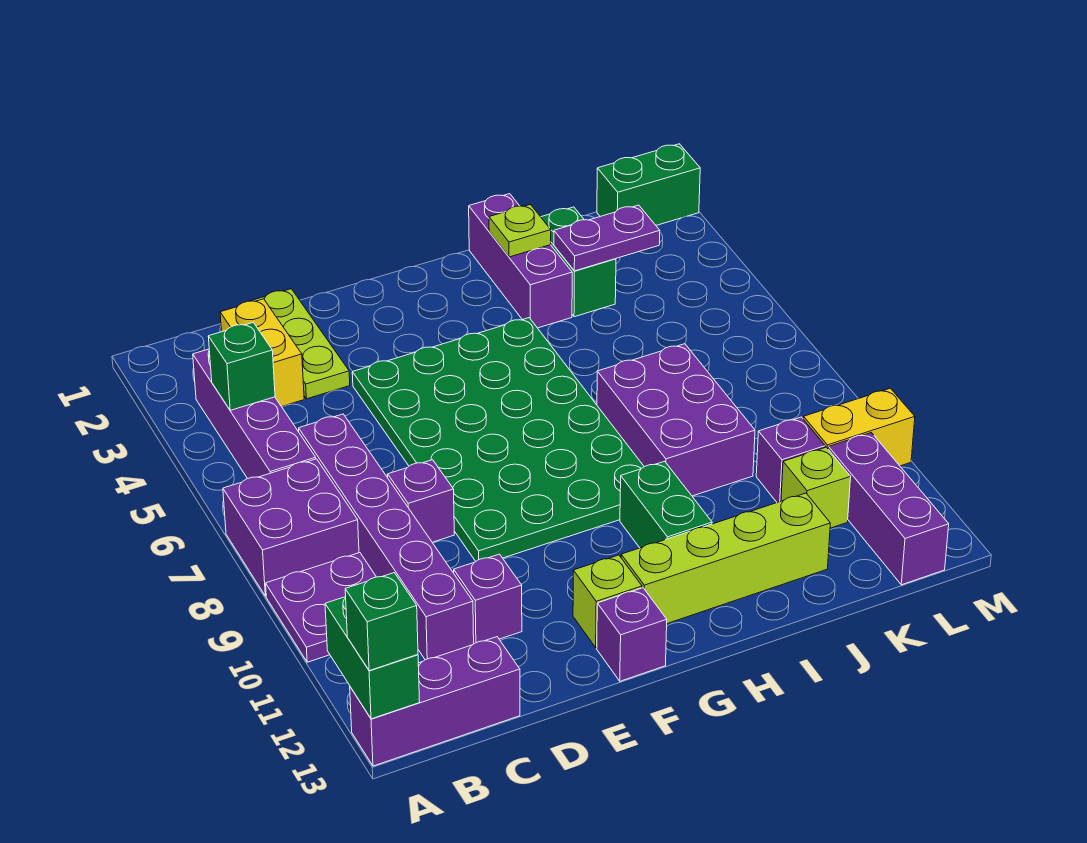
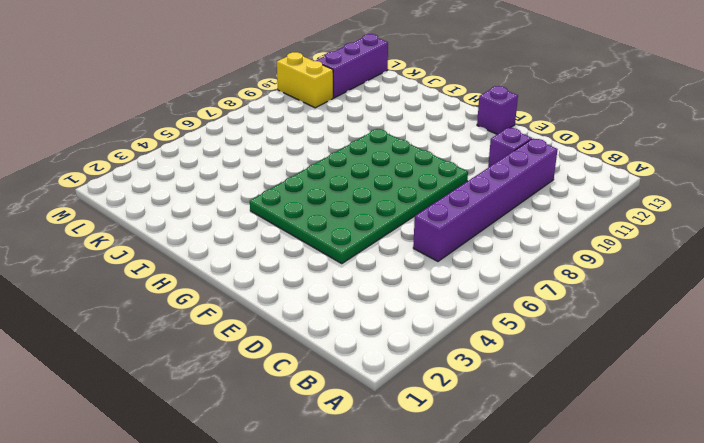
none -> purple brick A7:B8 level 1
none -> purple plate A9:B10 level 1
none -> purple brick A13:C13 level 1

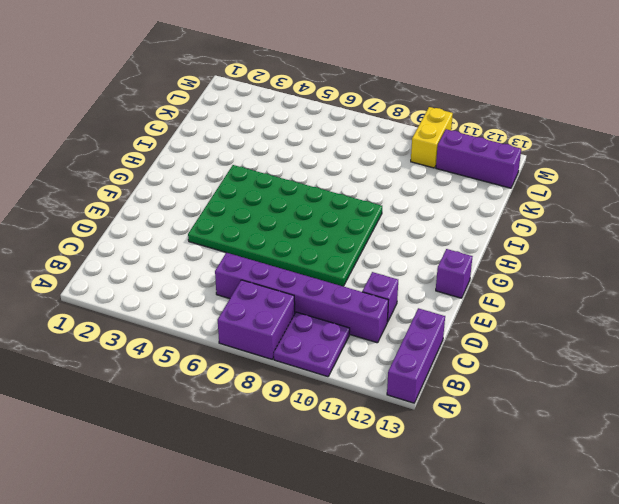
none -> purple brick B3:B6 level 1
none -> yellow brick C2:C3 level 1
none -> lime plate D1:D3 level 1

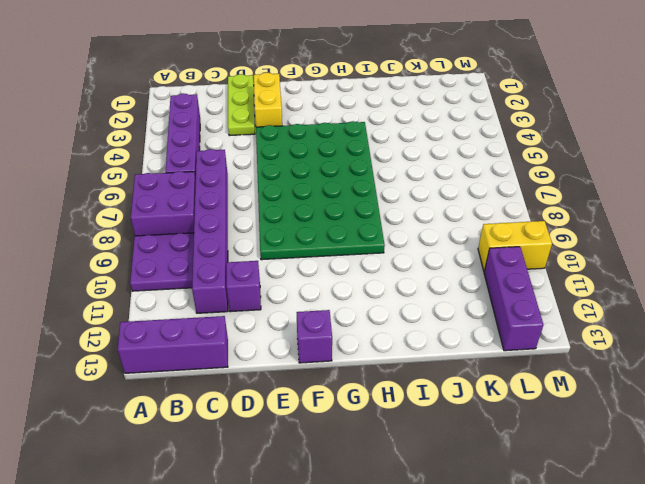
yellow brick E2:E3 level 1 -> yellow brick C2:C3 level 1
none -> purple brick D8 level 1
none -> lime brick F12 level 1
none -> lime brick G12:J12 level 1

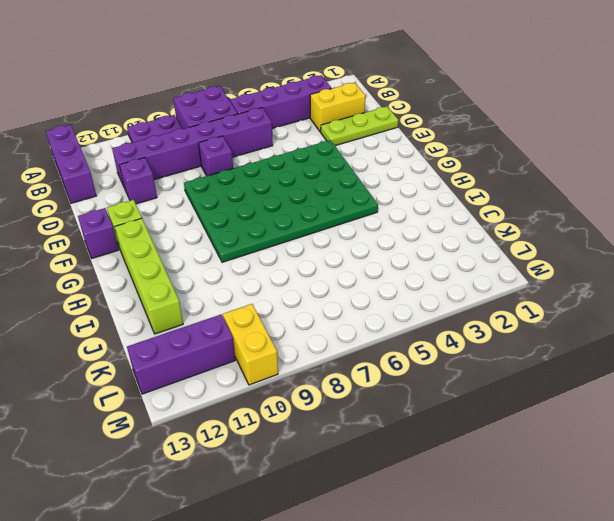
none -> green brick H10:H11 level 1
none -> purple brick I1:I3 level 1
none -> purple brick I7:J9 level 1

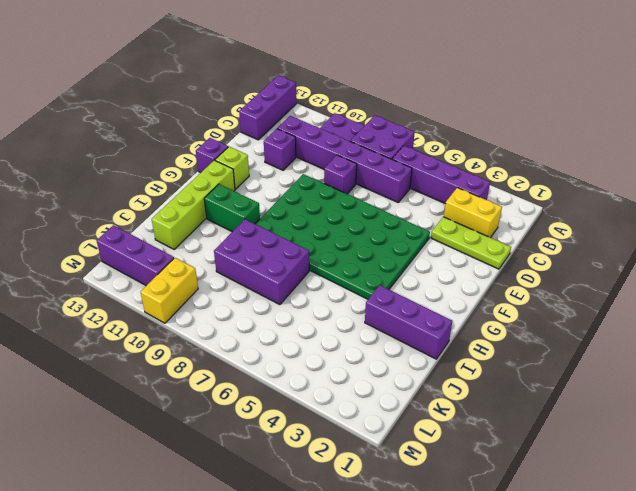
none -> green brick J2:J3 level 1
none -> purple brick K10 level 1
none -> lime brick K11 level 1

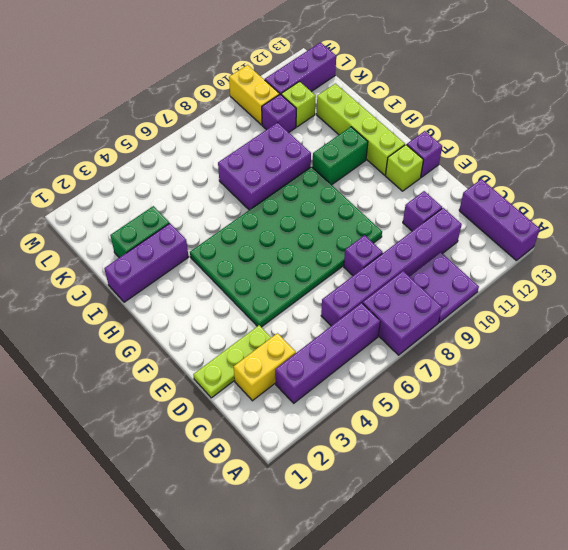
none -> green brick L1:M1 level 1
none -> green brick A12:A13 level 2
none -> green brick B4 level 2

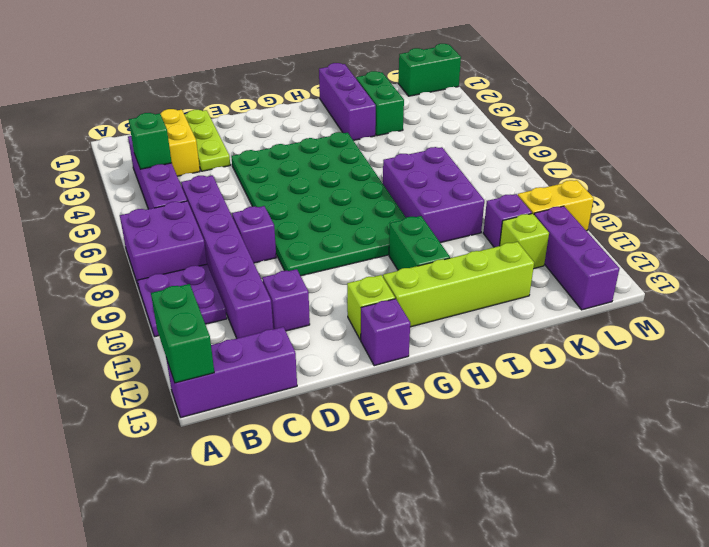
none -> lime plate I2 level 2
none -> purple plate J3:K3 level 2
none -> green brick A13 level 3

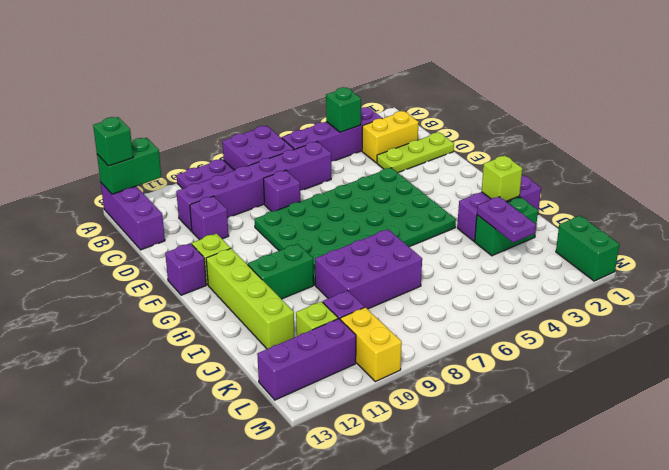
lime brick I2 level 2 -> lime plate I2 level 2

